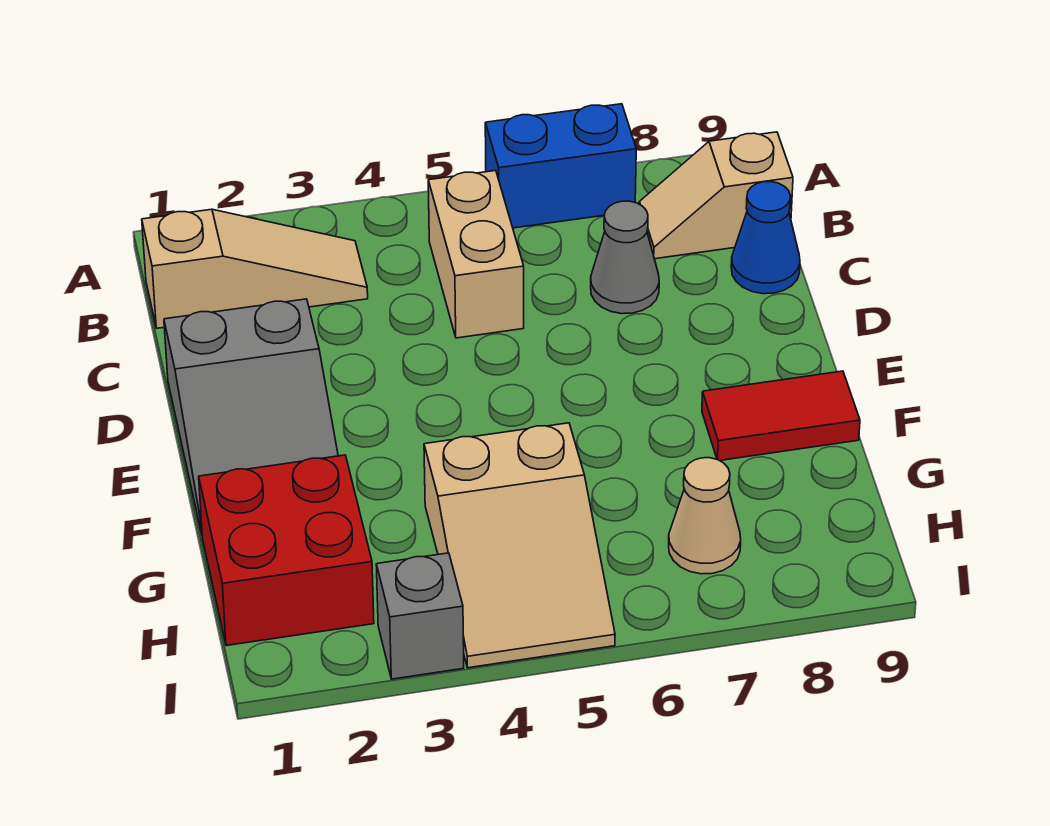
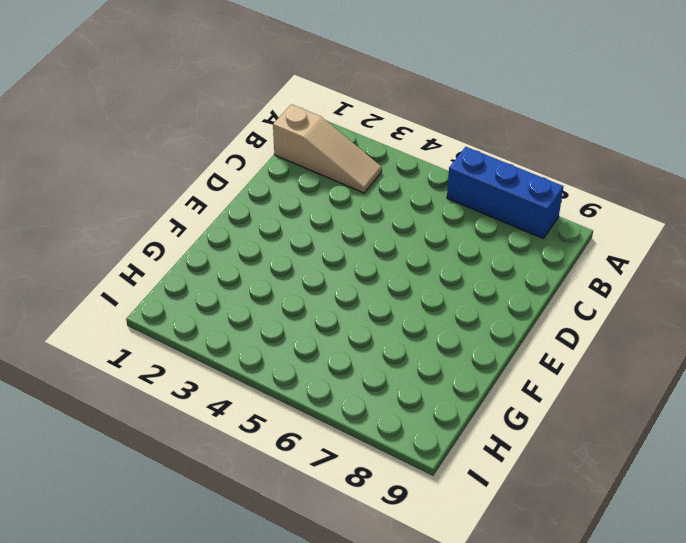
blue brick A6:A8 level 1 -> blue brick A6:A7 level 1
none -> tan brick B5:C5 level 1
none -> tan slope B8:B9 level 1 top 9
none -> grey cone C7 level 1

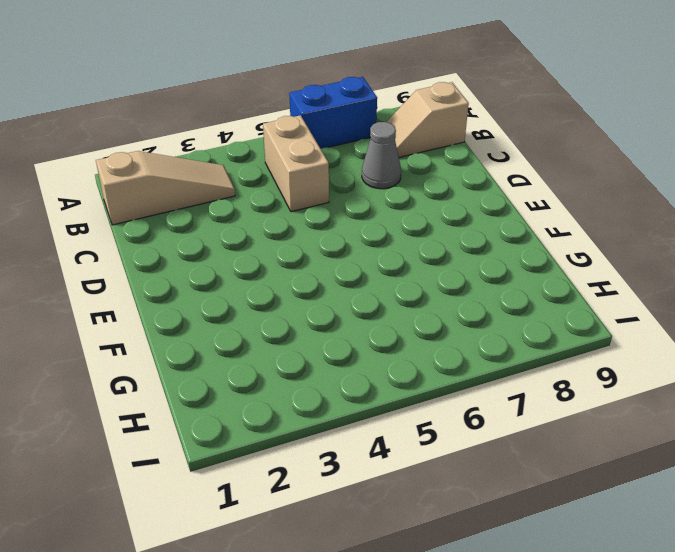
none -> blue cone C9 level 1
none -> grey slope D1:F2 level 1 top D
none -> red tile F8:F9 level 1

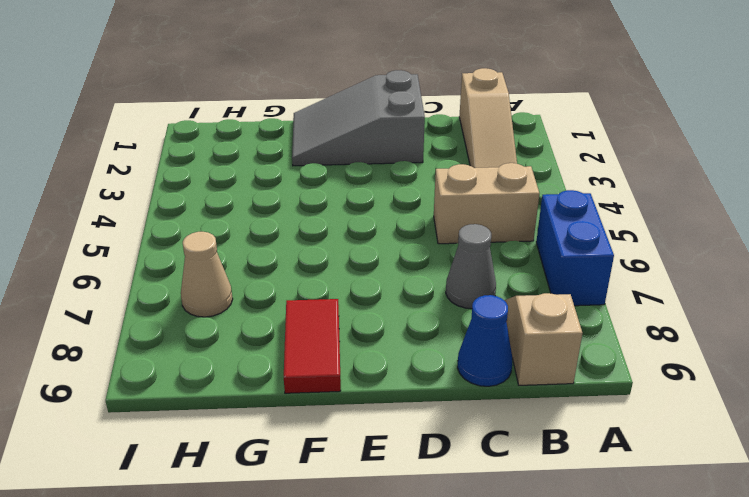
none -> red brick G1:H2 level 1
none -> tan slope G4:I5 level 1 top G
none -> grey brick I3 level 1

